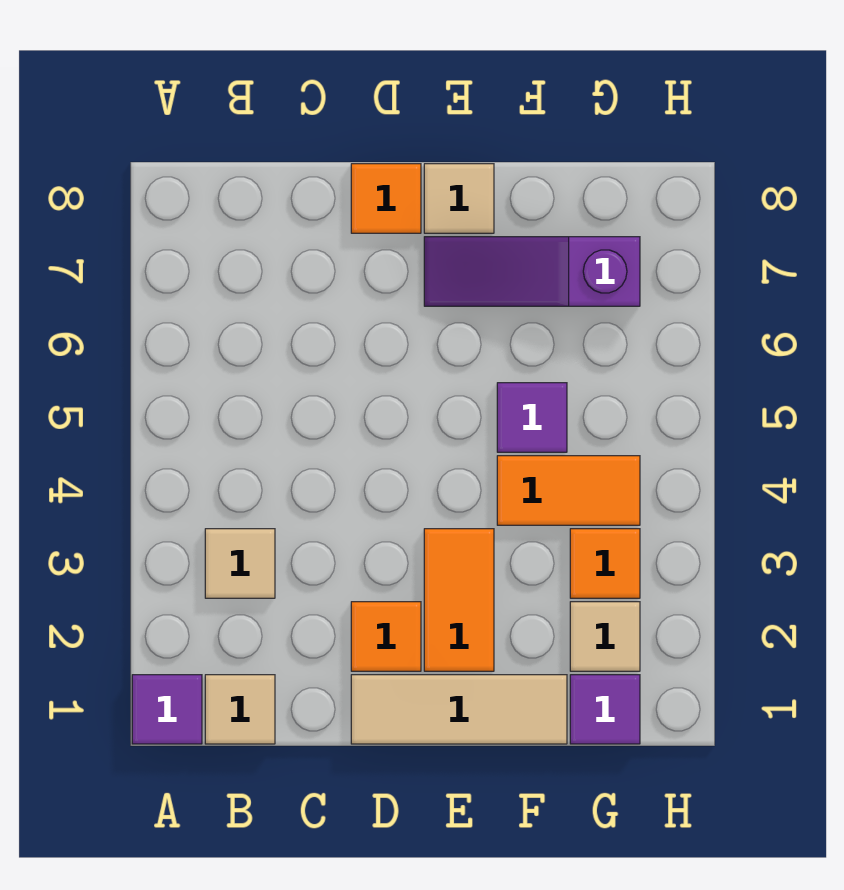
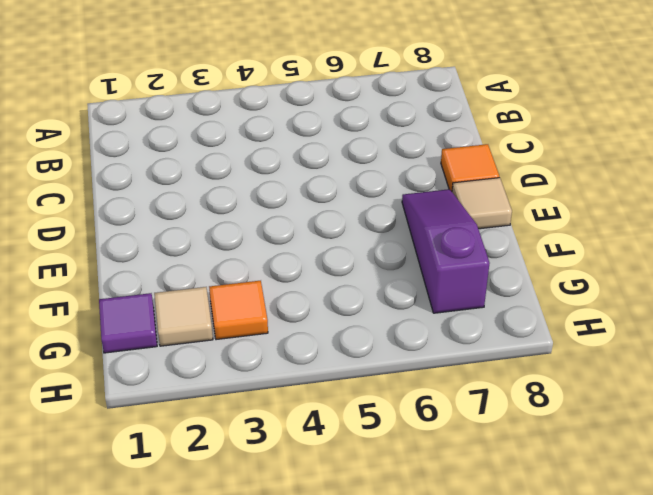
none -> purple tile A1 level 1
none -> tan tile B1 level 1
none -> tan tile B3 level 1

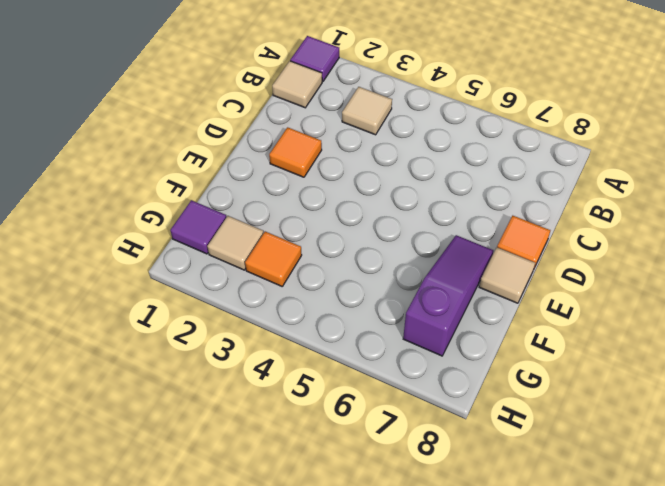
none -> tan tile D1:F1 level 1
none -> orange tile E2:E3 level 1
none -> orange tile F4:G4 level 1

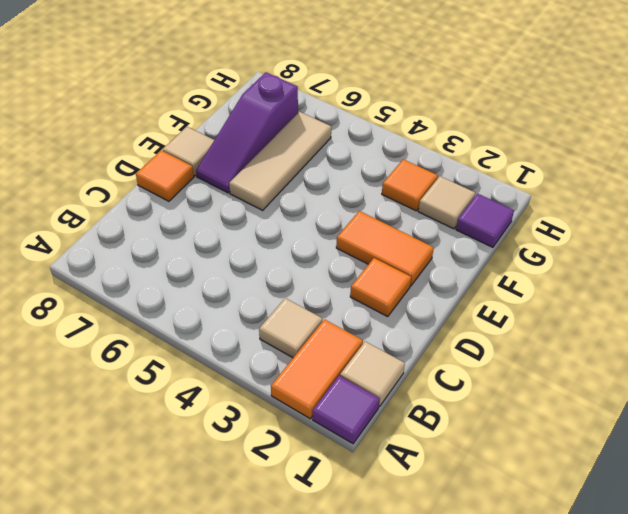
orange tile A2:B2 level 1 -> orange tile F4:G4 level 1
tan tile E6:G6 level 1 -> tan tile D1:F1 level 1
none -> purple tile F5 level 1

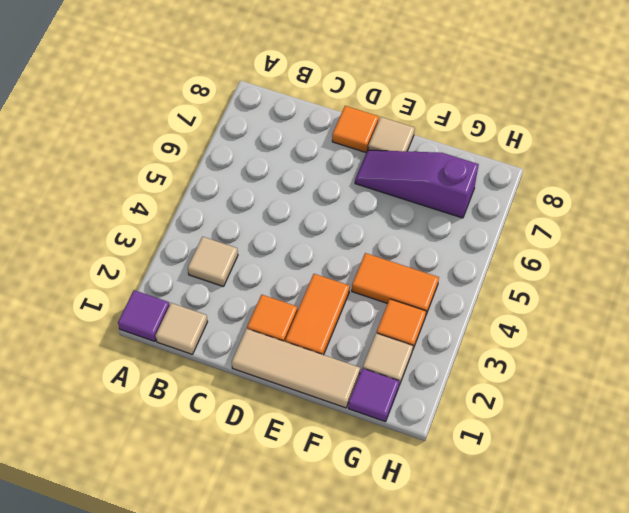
none -> purple tile F5 level 1

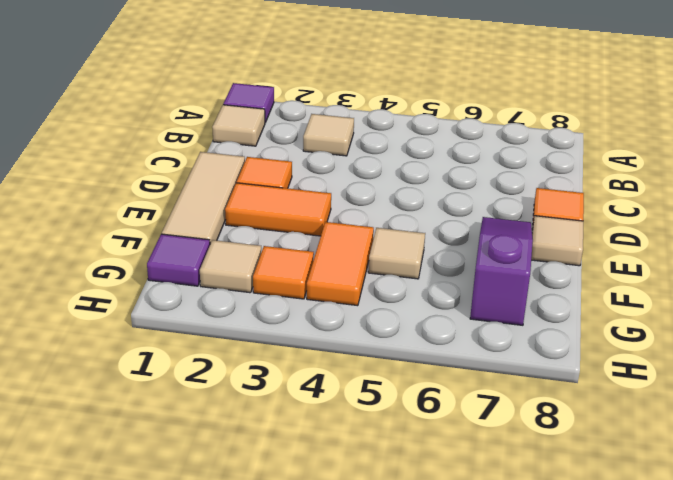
tan tile F5 level 1 -> purple tile F5 level 1

